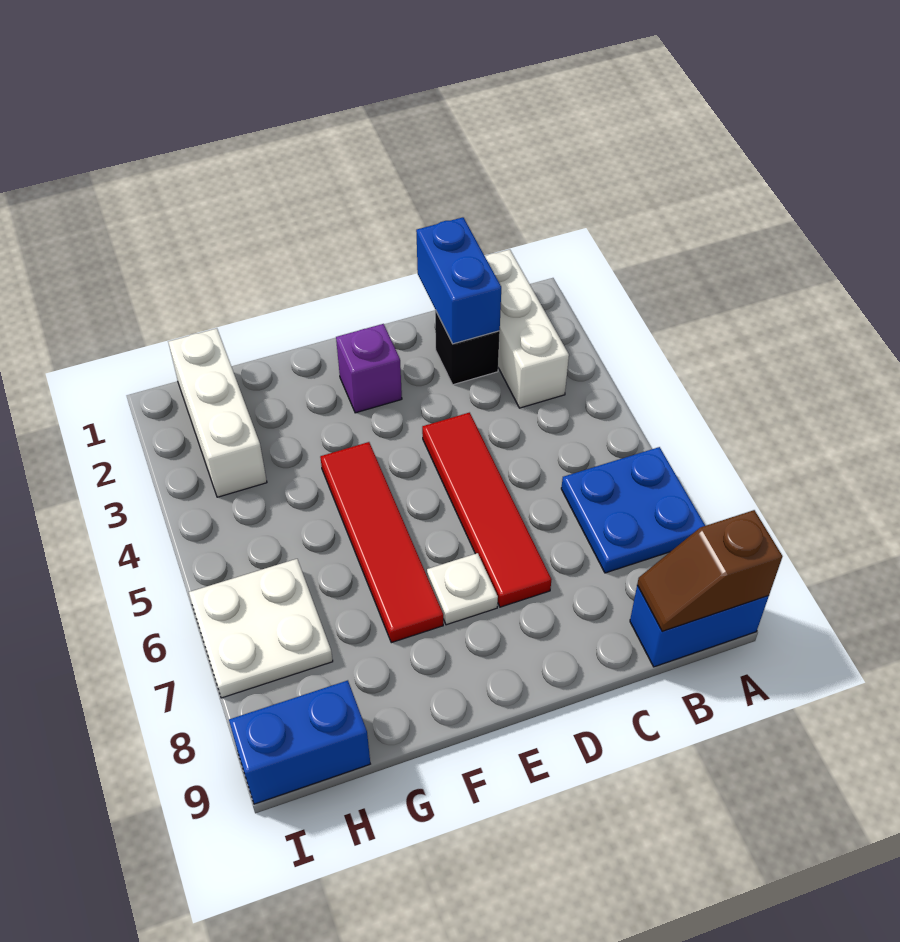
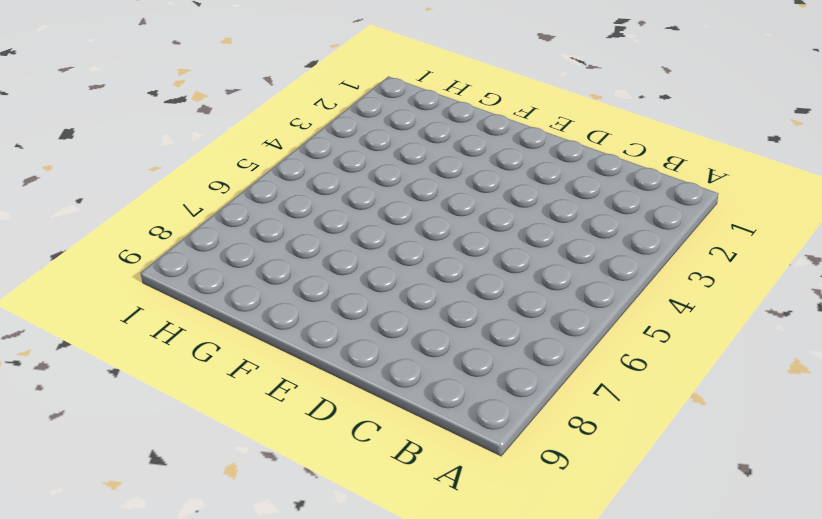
none -> blue plate A6:B7 level 1
none -> blue brick A9:B9 level 1
none -> white brick B1:B3 level 1

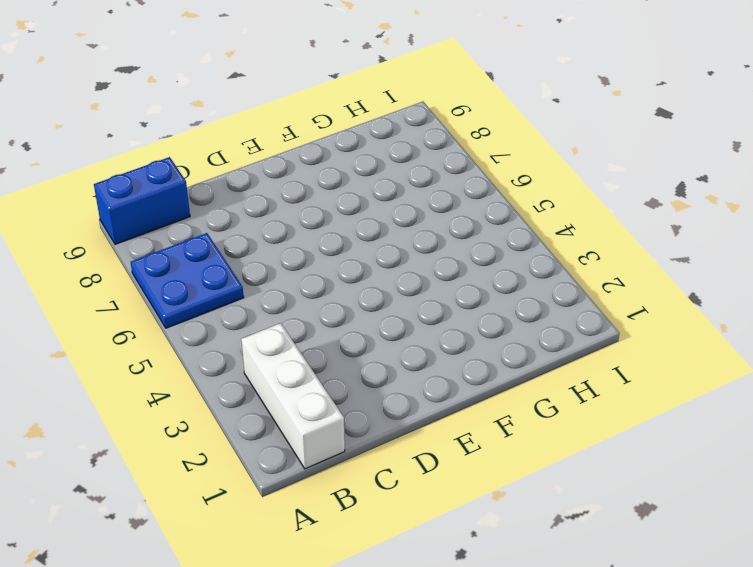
none -> black brick C2 level 1
none -> red tile D4:D7 level 1
none -> purple brick E2 level 1

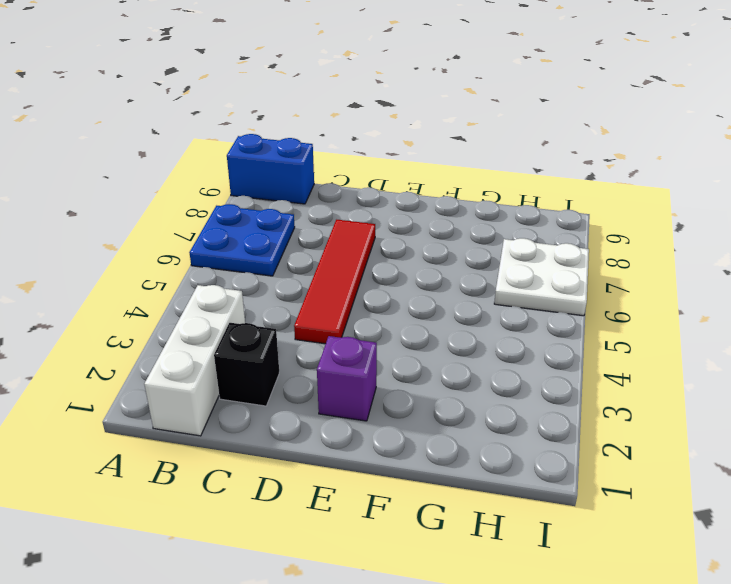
none -> white plate E7 level 1
none -> red tile F4:F7 level 1
none -> white brick H1:H3 level 1

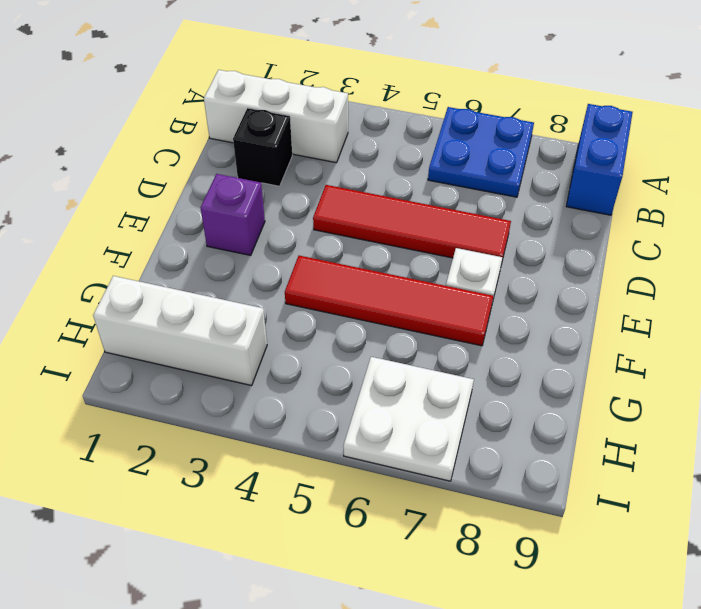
none -> blue brick H9:I9 level 1
none -> brown slope A9:B9 level 2 top A
none -> blue brick C1:C2 level 2

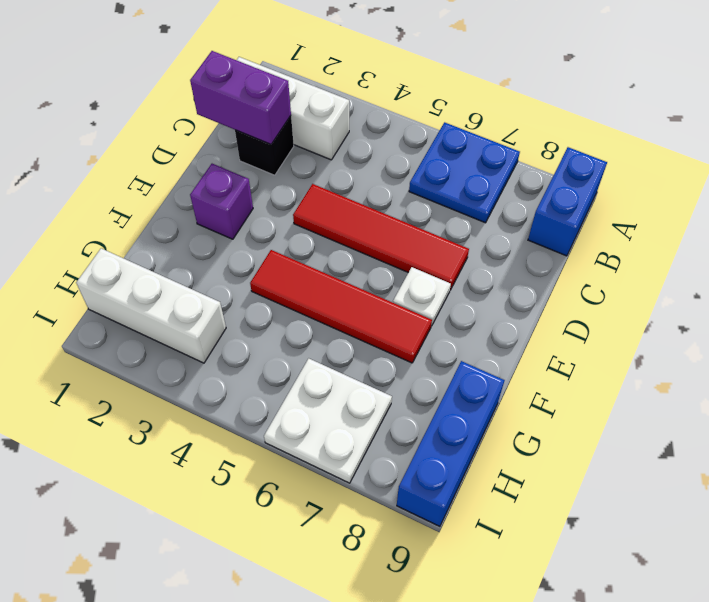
purple brick C1:C2 level 2 -> blue brick C1:C2 level 2
blue brick G9:I9 level 1 -> blue brick H9:I9 level 1
none -> brown slope A9:B9 level 2 top A

